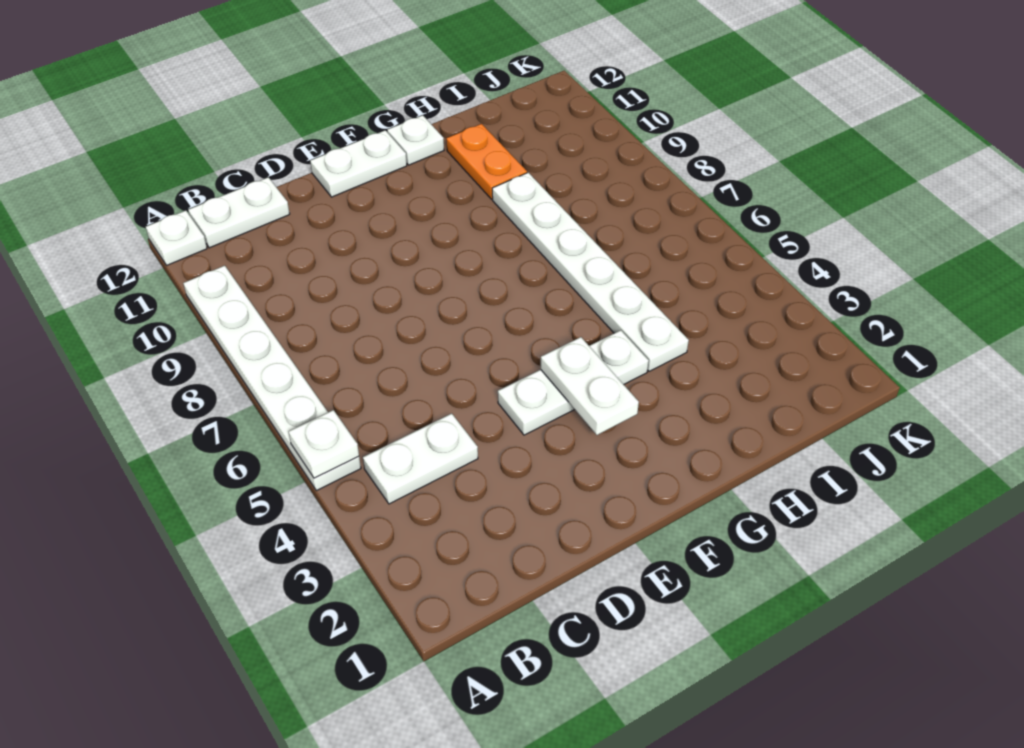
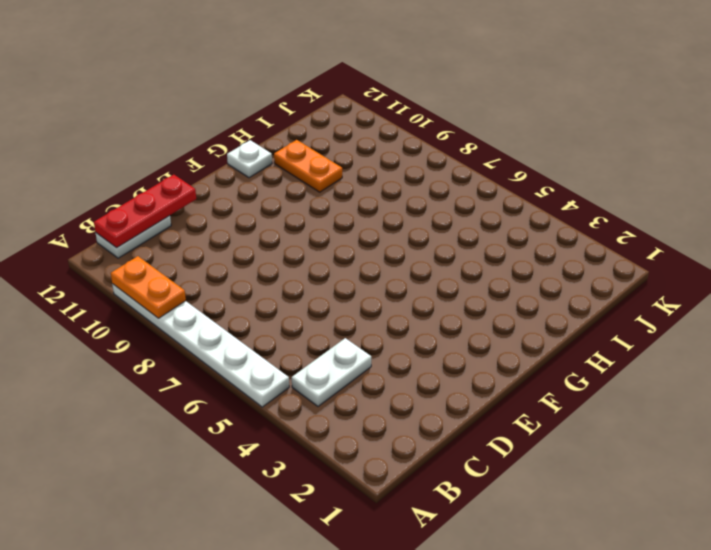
orange plate A9:A10 level 2 -> none
red plate B12:D12 level 2 -> none
none -> white plate A12 level 1
none -> white plate E4:G4 level 1

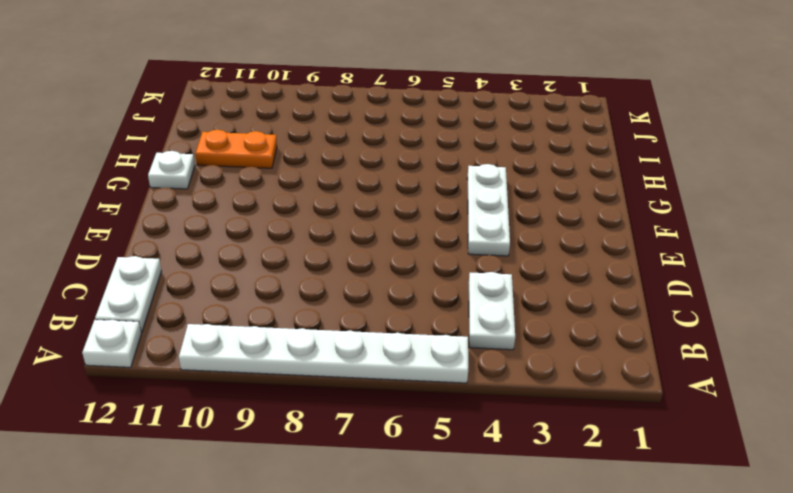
none -> white plate E12:F12 level 1
none -> white plate H4:H9 level 1

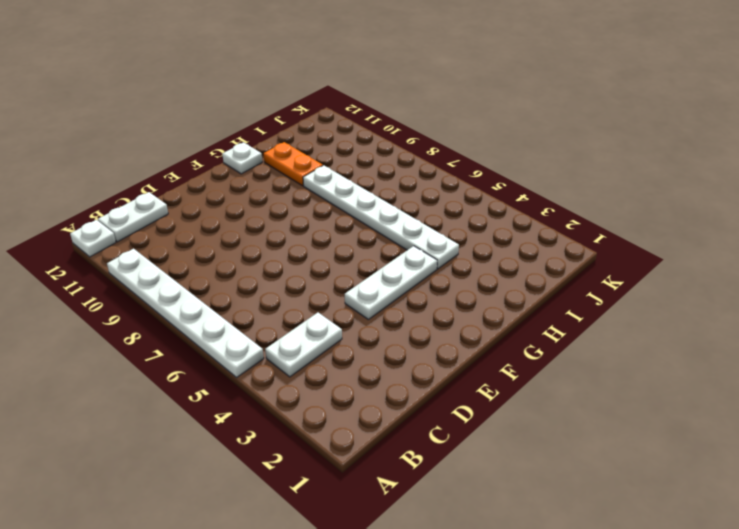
none -> white plate E12:F12 level 1
none -> white plate A5 level 2

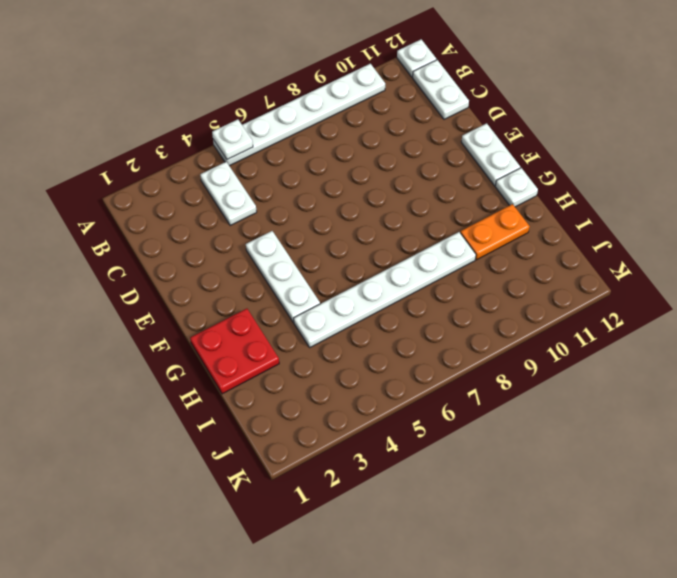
red plate G1:H2 level 1 -> none
none -> white plate F3:F4 level 2

